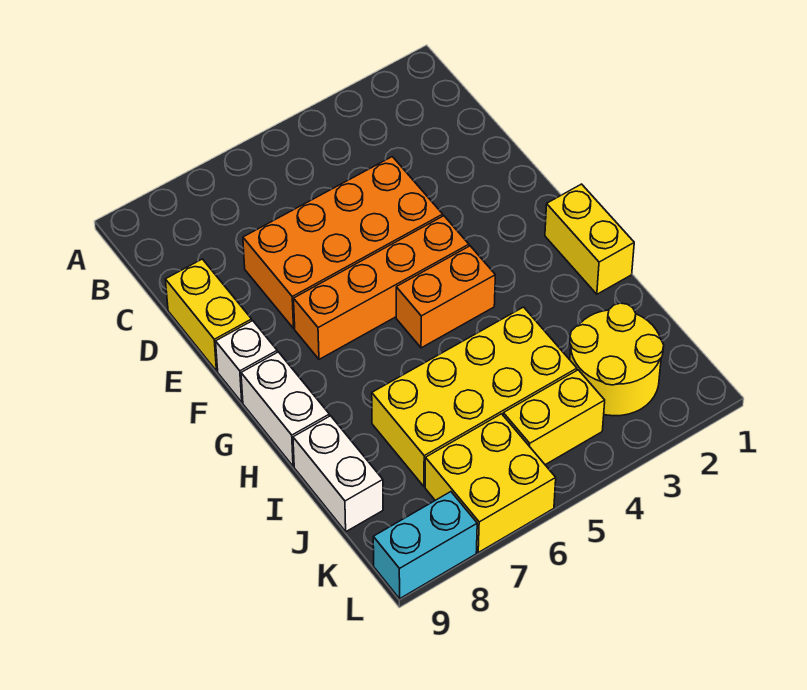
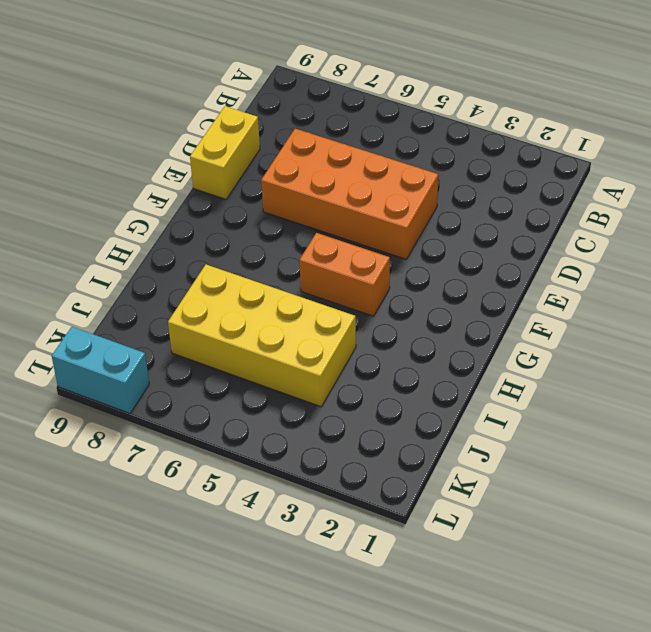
none -> orange brick F4:F7 level 1
none -> white brick F9 level 1
none -> yellow brick G1:H1 level 1

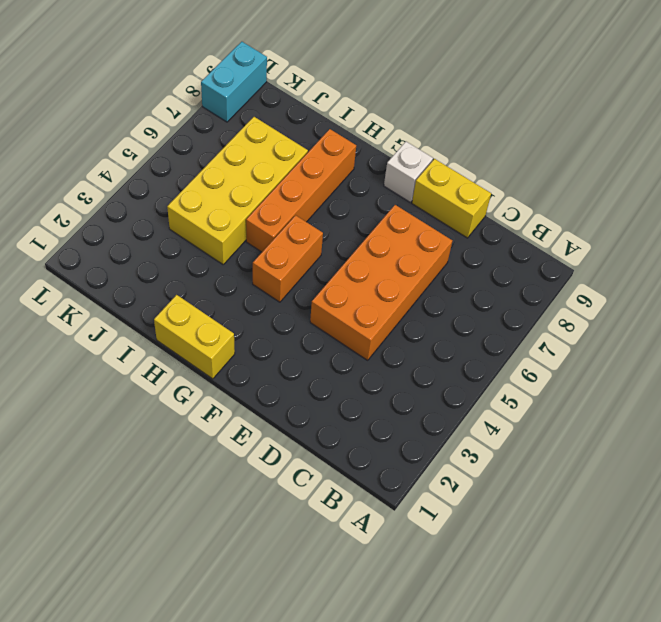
orange brick H5:H8 level 1 -> orange brick F4:F7 level 1
none -> white brick G9:H9 level 1
none -> white brick I9:J9 level 1
none -> yellow round brick J2:K3 level 1

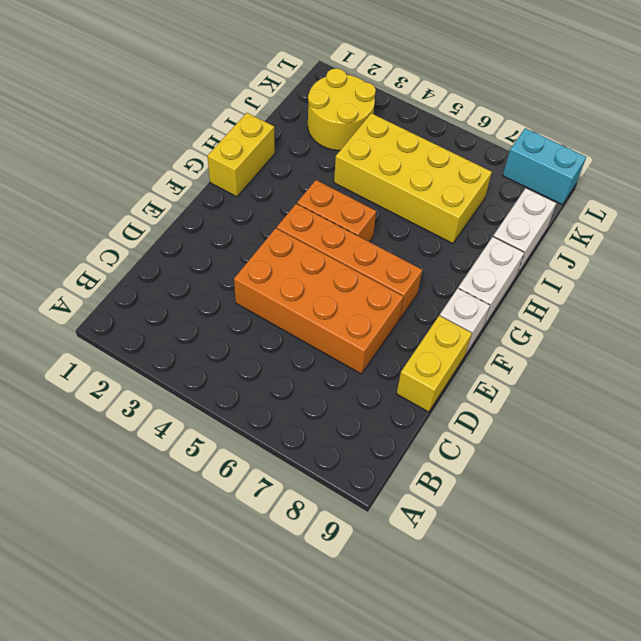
none -> yellow brick K4:K5 level 1
none -> yellow brick K6:L7 level 1

